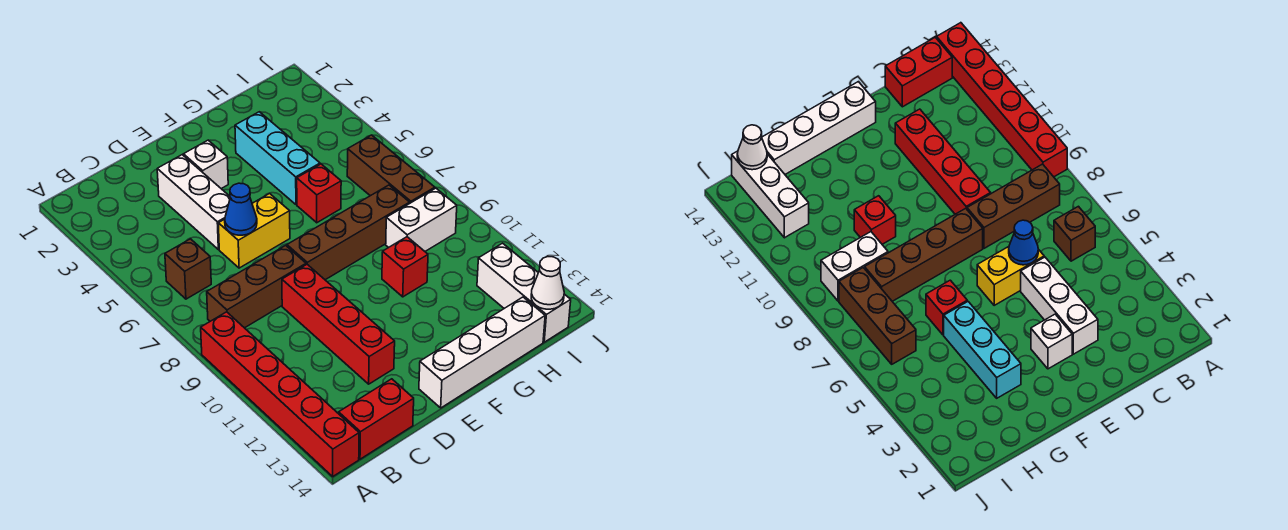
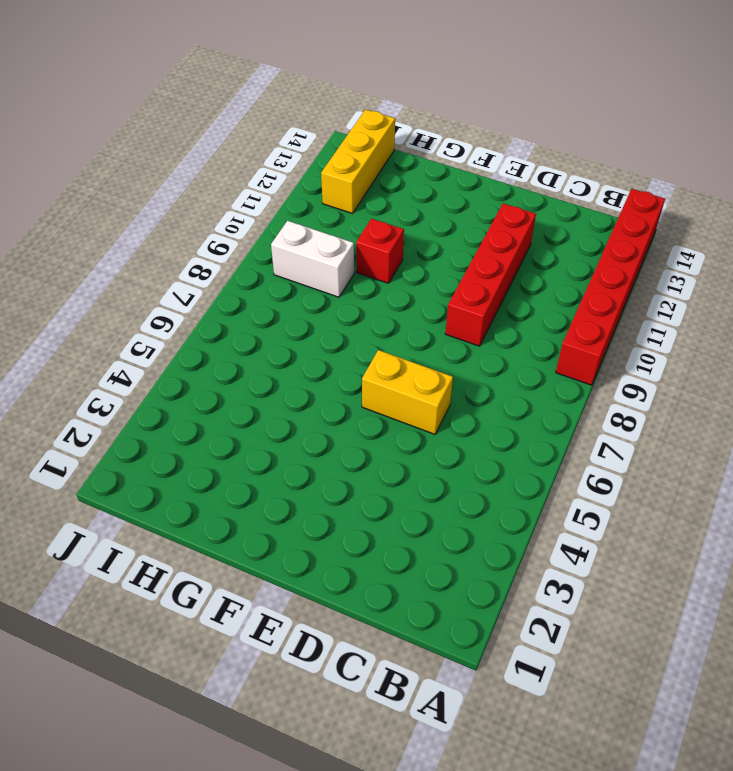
yellow brick I12:I14 level 1 -> white brick I12:I14 level 1
none -> brown brick B6 level 1
none -> brown brick B8:D8 level 1
none -> red brick B14:C14 level 1

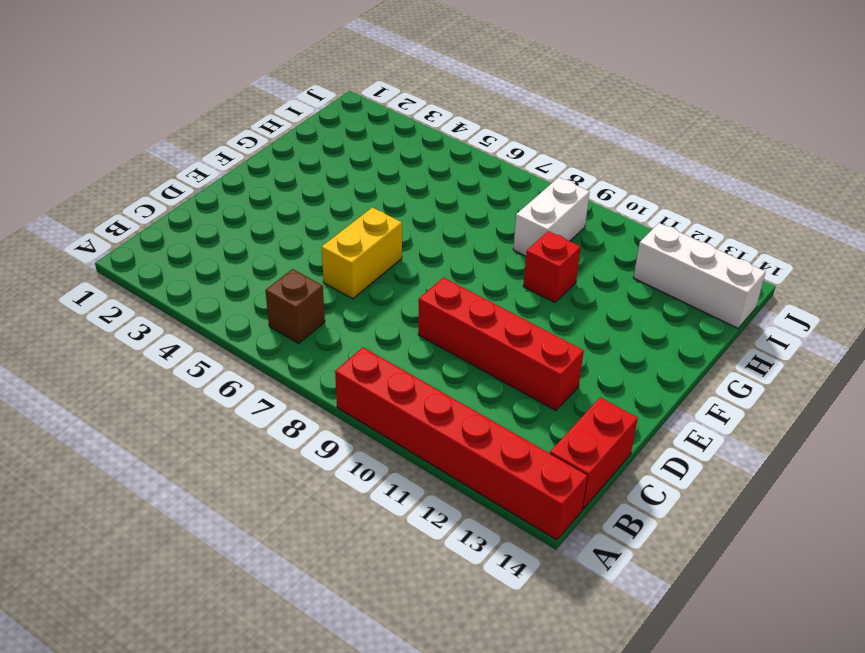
none -> brown brick B8:D8 level 1
none -> white brick D3:D5 level 1
none -> white brick E3 level 1

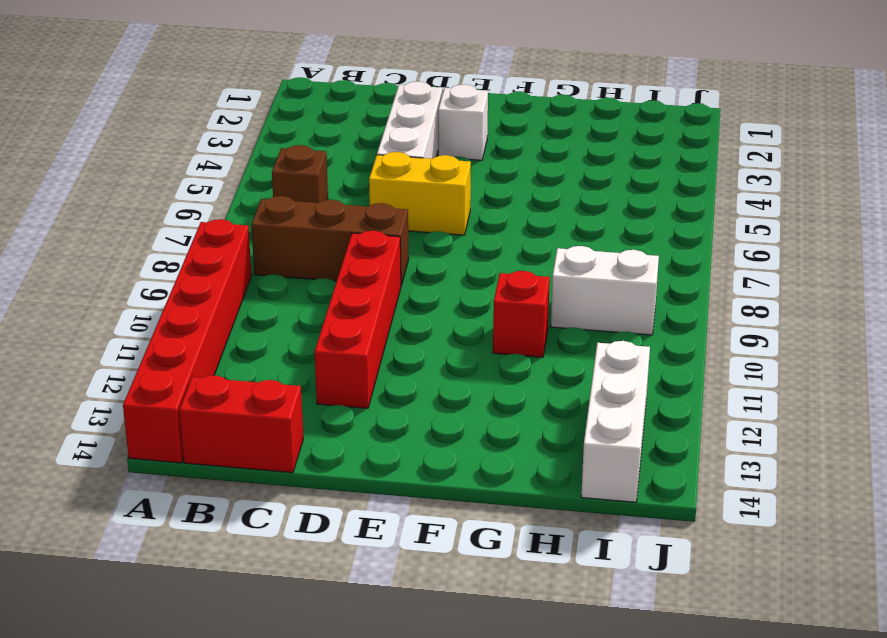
none -> brown brick E8:H8 level 1
none -> white brick E14:H14 level 1
none -> cyan brick G3:G5 level 1

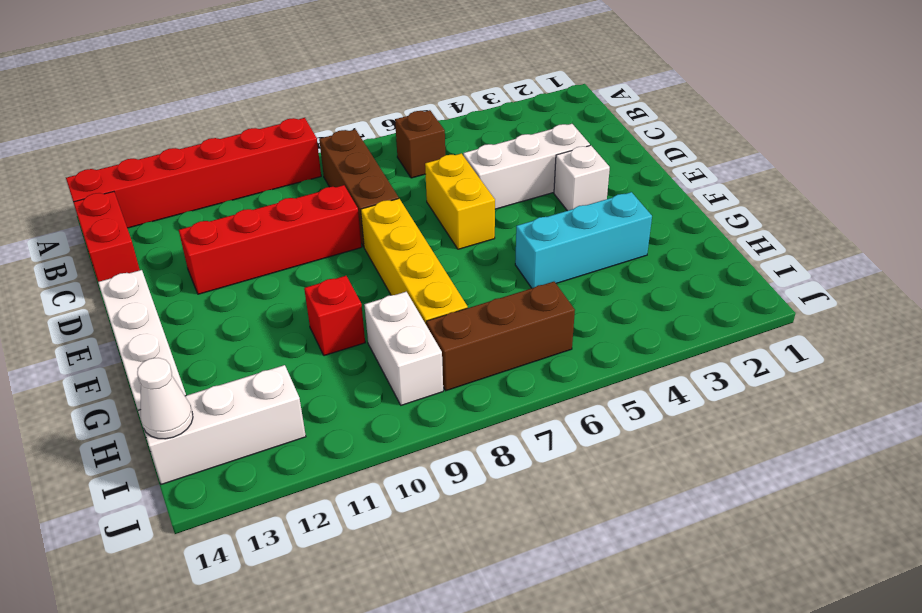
yellow brick E8:H8 level 1 -> brown brick E8:H8 level 1
none -> red brick G6 level 1
none -> blue cone D6 level 2

